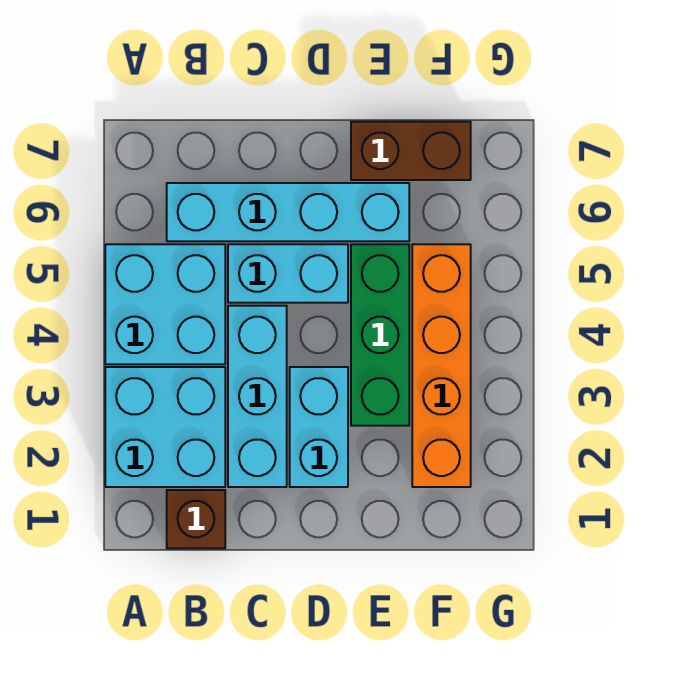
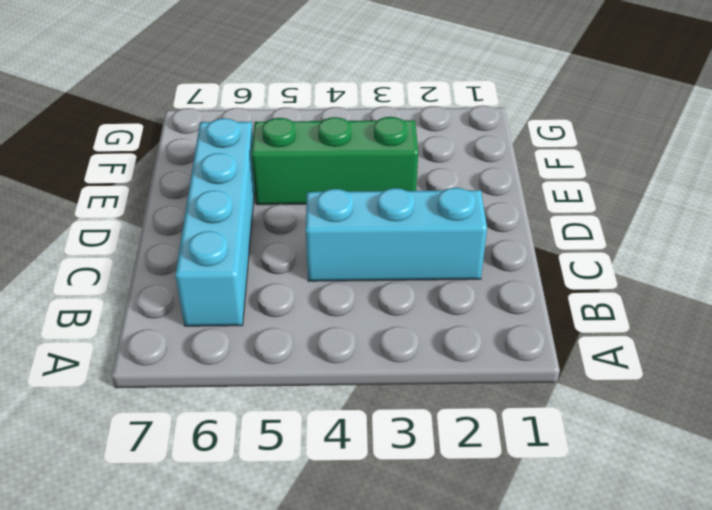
none -> cyan brick A2:B3 level 1
none -> cyan brick A4:B5 level 1

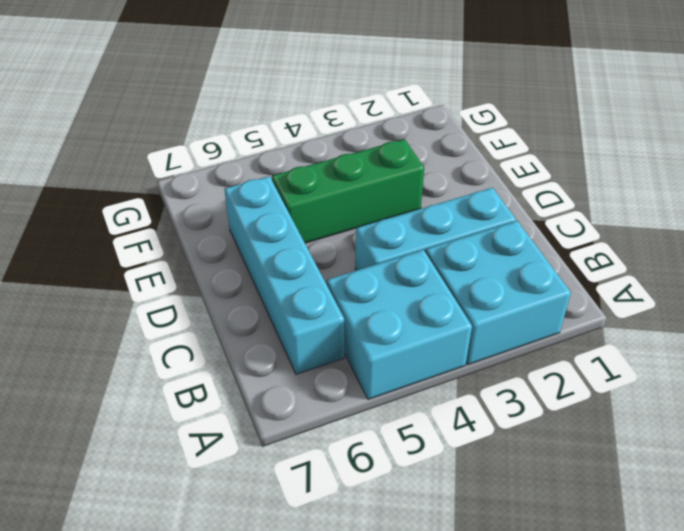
none -> brown brick B1 level 1
none -> cyan brick C5:D5 level 1

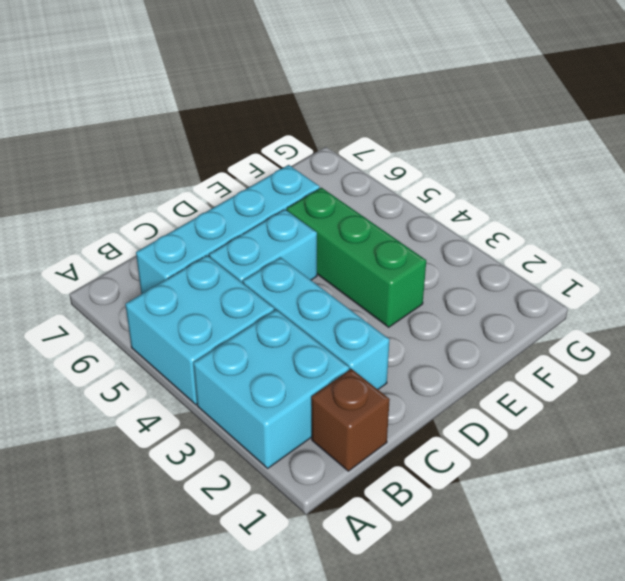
none -> cyan brick D2:D3 level 1
none -> brown brick E7:F7 level 1

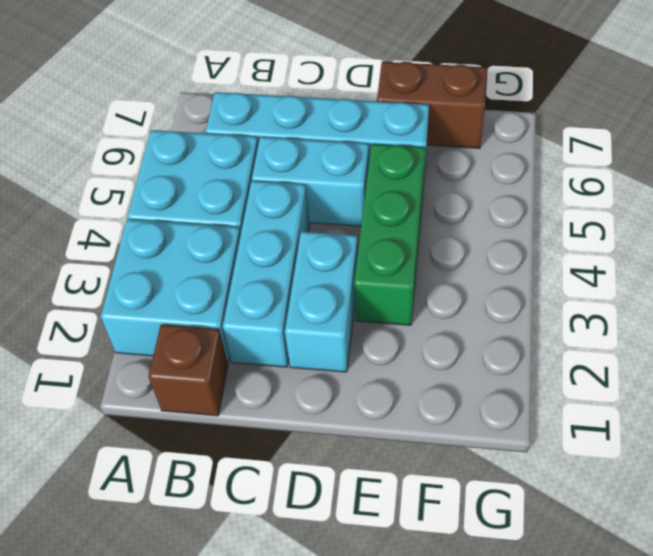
none -> orange brick F2:F5 level 1

